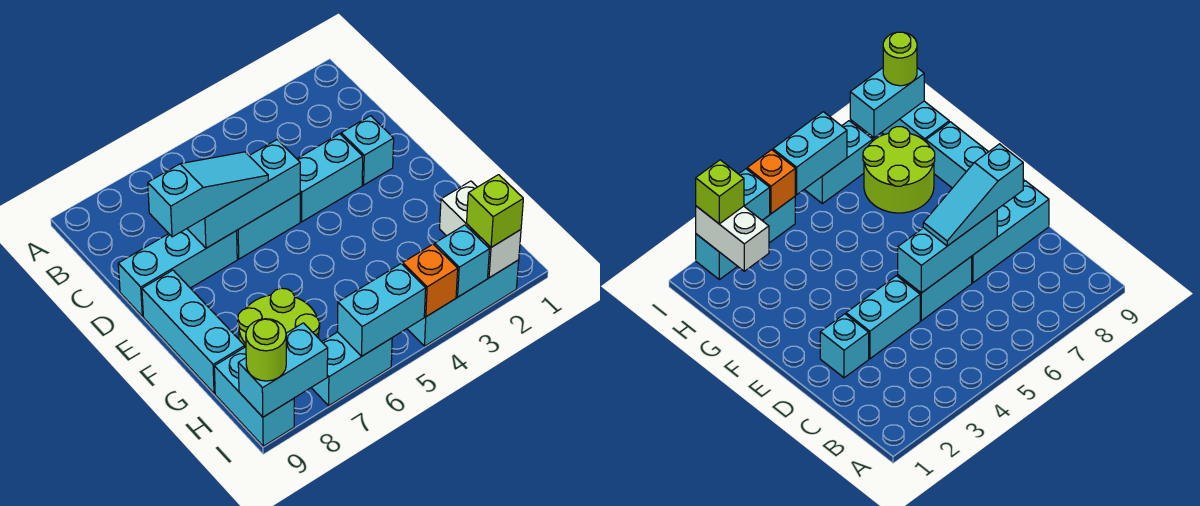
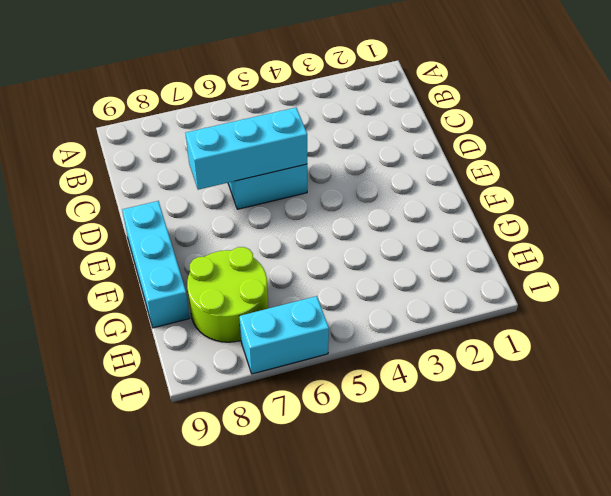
none -> cyan brick D2 level 1
none -> cyan brick D3:D4 level 1
none -> cyan brick D7:D9 level 1

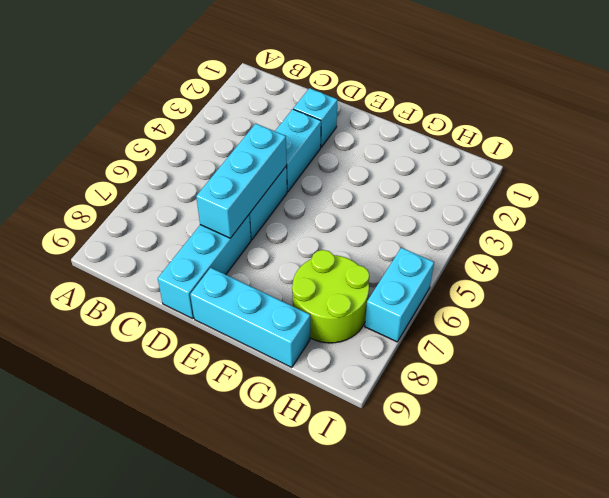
none -> cyan brick H9:I9 level 1
none -> cyan brick I2:I4 level 1
none -> white brick H2:I2 level 2

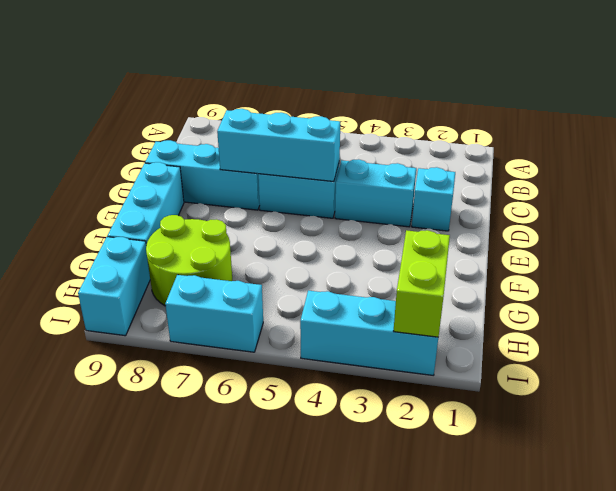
lime brick H2:I2 level 2 -> white brick H2:I2 level 2
none -> cyan brick I3 level 2
none -> orange brick I4 level 2
none -> cyan brick I5:I6 level 2

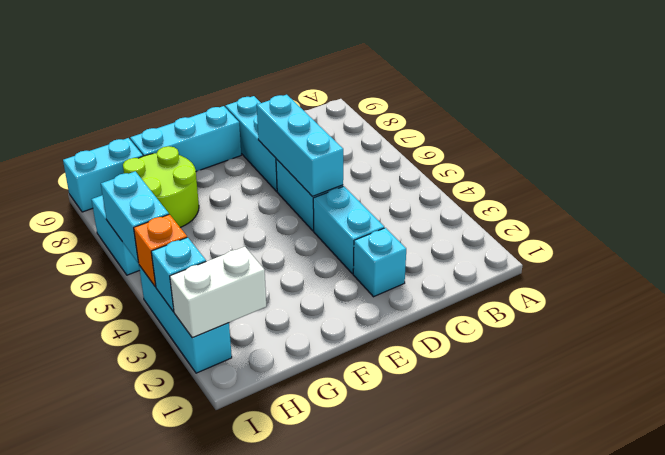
none -> cyan brick I8:I9 level 2
none -> cyan slope D6:D8 level 3 top 8
none -> lime brick I2 level 3

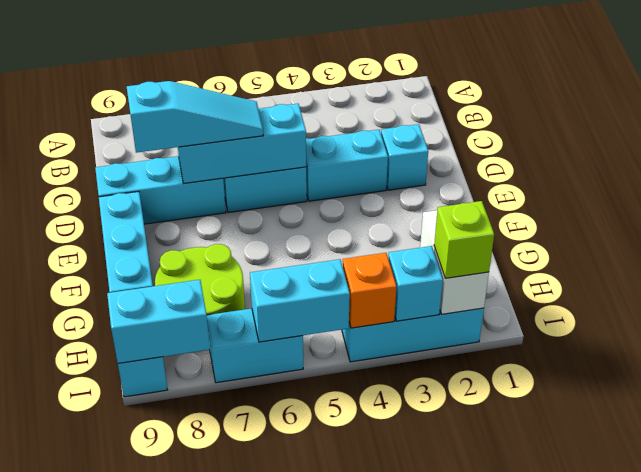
none -> lime round brick I9 level 3

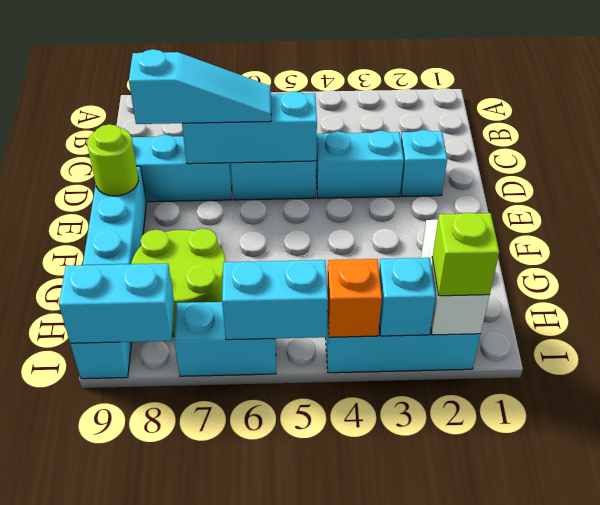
lime round brick E9 level 2 -> lime round brick I9 level 3

